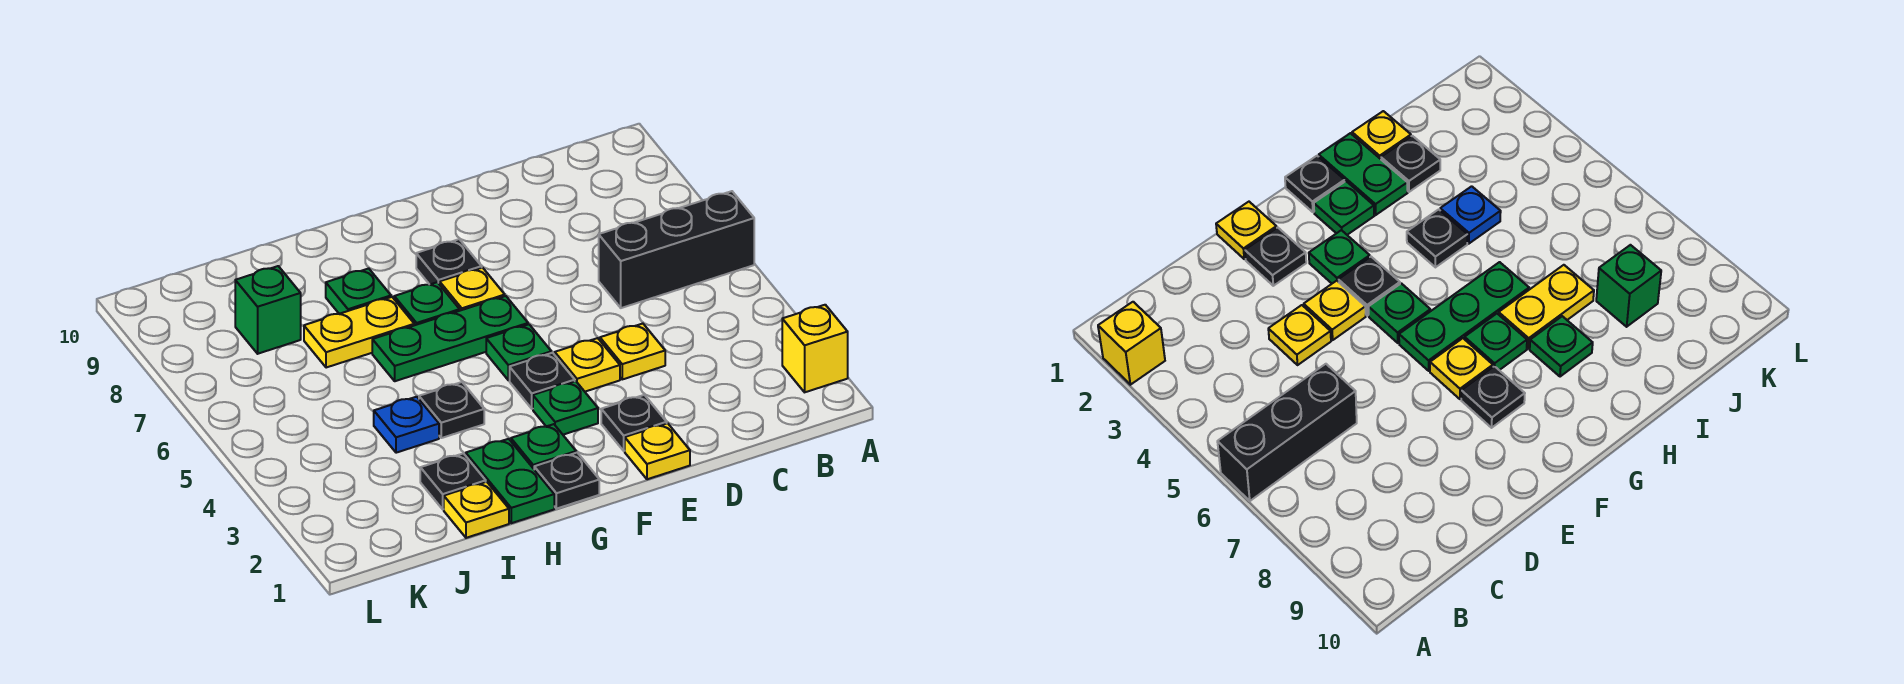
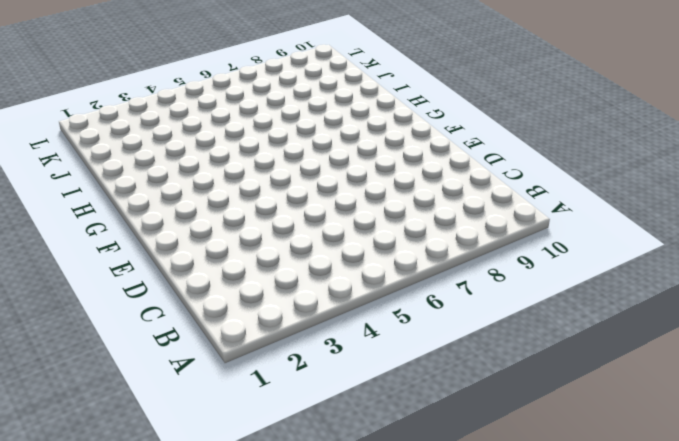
none -> yellow brick A2 level 1
none -> black brick A6:C6 level 1
none -> yellow plate D4 level 1

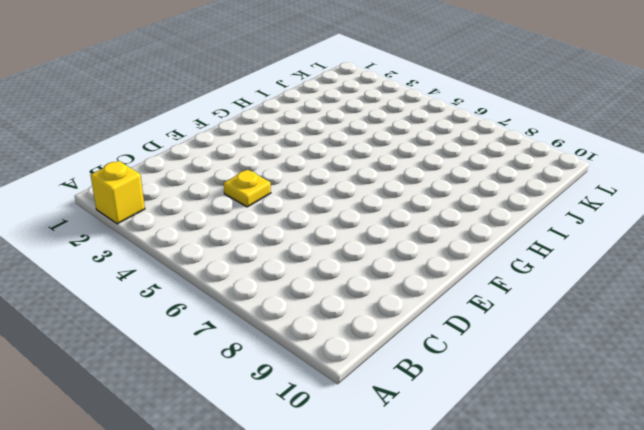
none -> black brick A6:C6 level 1
none -> yellow plate E1 level 1
none -> black plate E2 level 1

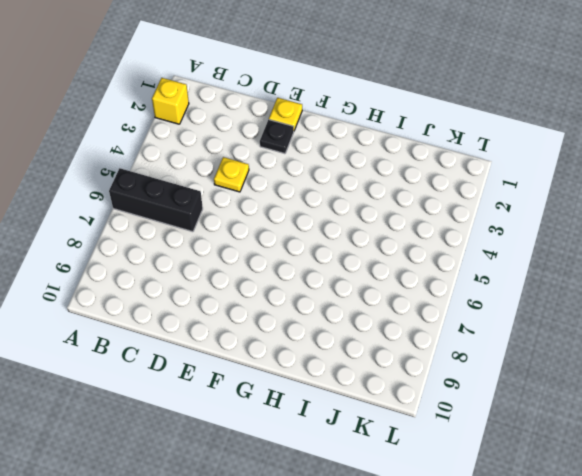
none -> yellow plate E4 level 1
none -> green plate F3 level 1
none -> black plate F4 level 1

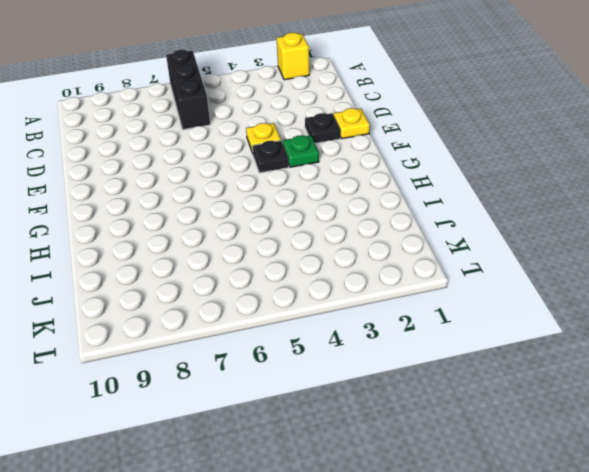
none -> yellow plate D4 level 1
none -> green plate F5 level 1
none -> green plate F6:H6 level 1

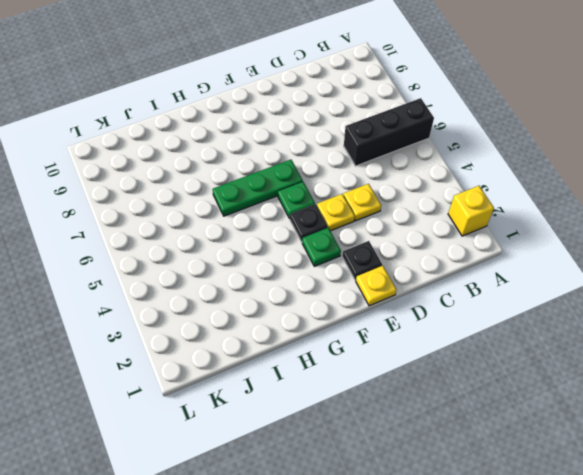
none -> yellow plate F7 level 1
none -> black plate F8 level 1
none -> black plate G1 level 1

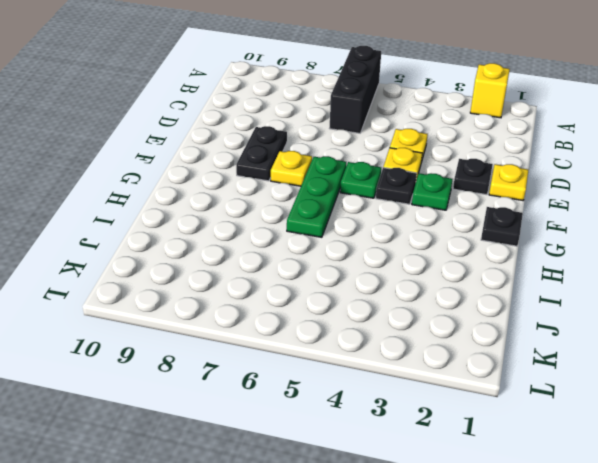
black plate E8:F8 level 1 -> black plate F8 level 1
none -> green plate G2 level 1
none -> green plate G7 level 1
none -> green plate H1:H2 level 1

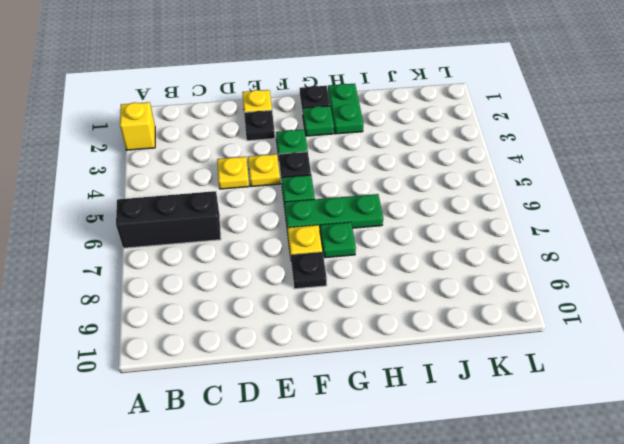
none -> black plate H4 level 1
none -> yellow plate H7:I7 level 1
none -> green plate H8 level 1

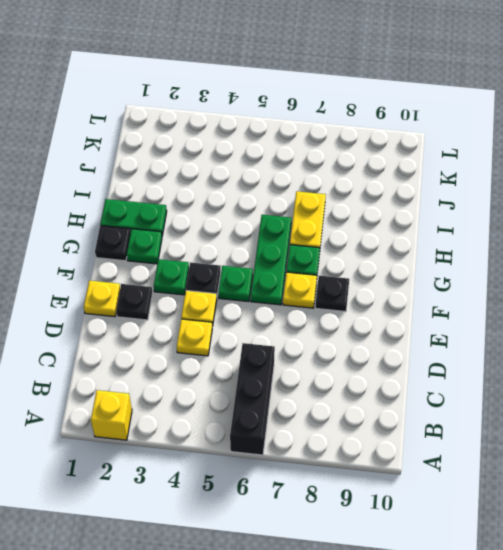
none -> black plate H4 level 1
none -> green plate H8 level 1
none -> yellow plate I1 level 1

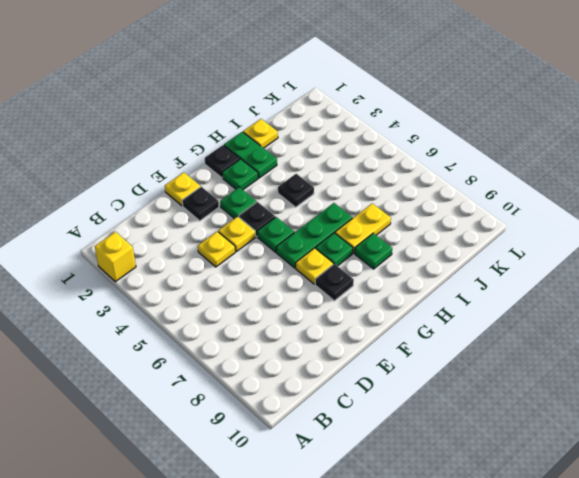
none -> black brick A6:C6 level 1
none -> black plate I2 level 1
none -> blue plate I4 level 1

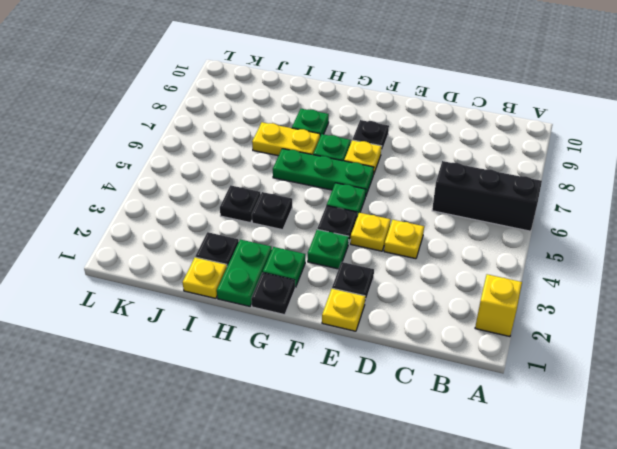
black plate I4 level 1 -> blue plate I4 level 1
none -> green brick J8 level 1

